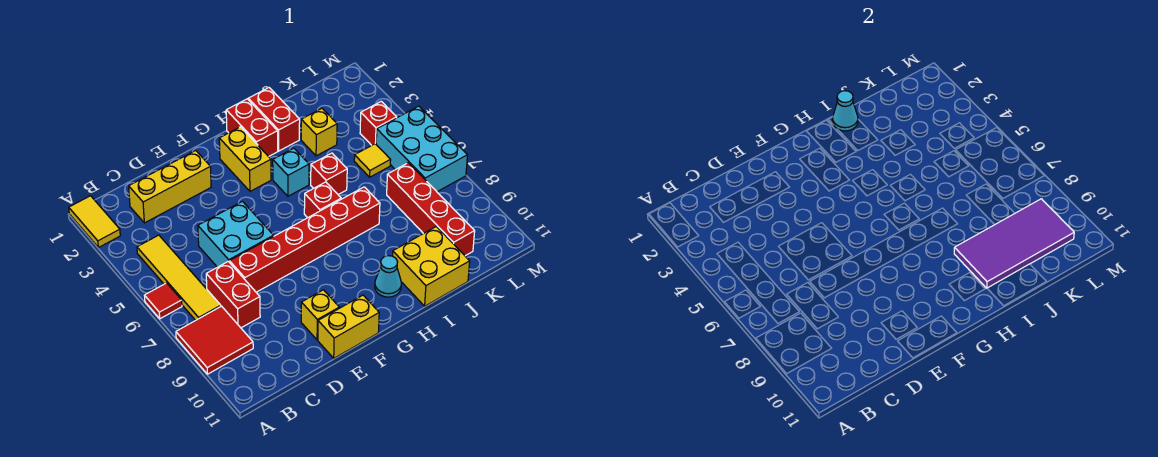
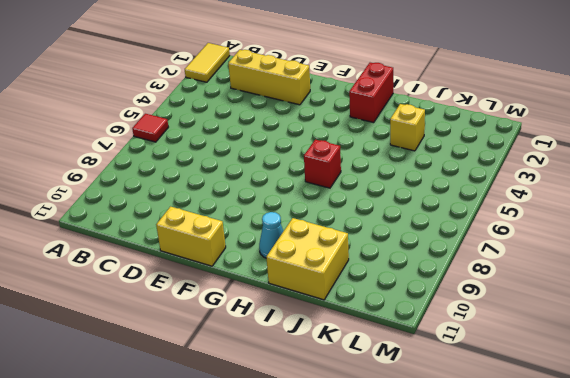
none -> red tile A8:B9 level 1
none -> yellow tile B4:B7 level 1
none -> red brick C7:C8 level 1

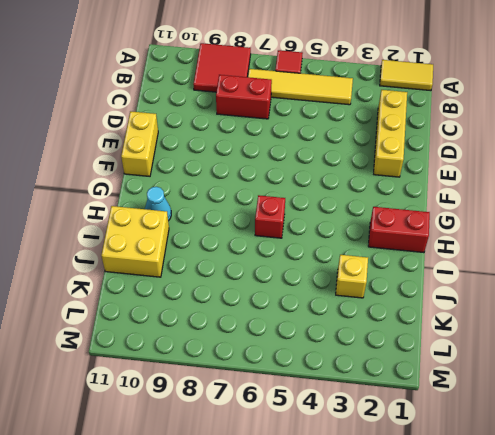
none -> cyan brick D5:E6 level 1
none -> red brick D7:I7 level 1
none -> yellow brick E10 level 1

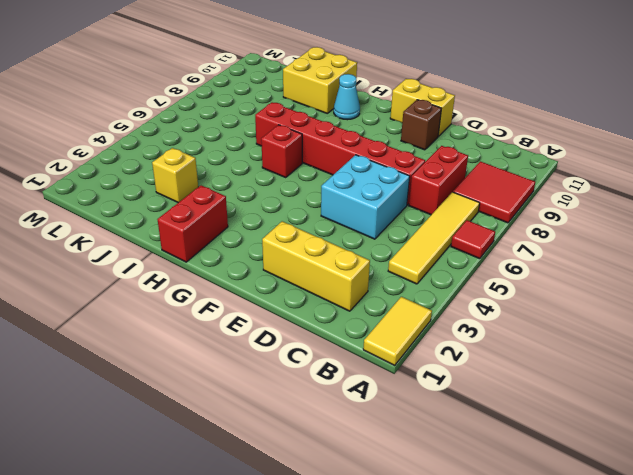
brown brick E10 level 1 -> yellow brick E10 level 1
none -> yellow brick G2:G3 level 1
none -> cyan brick H4 level 1
none -> red brick I1:I2 level 1

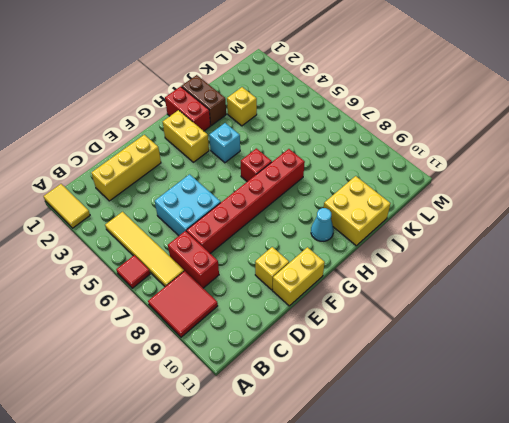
brown brick I1:I2 level 1 -> red brick I1:I2 level 1
none -> red brick I5 level 1
none -> yellow tile K5 level 1
none -> red brick K7:K10 level 1

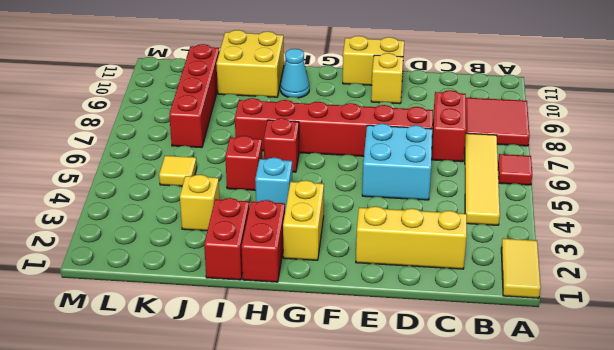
none -> red brick L4 level 1
none -> cyan brick L5:M7 level 1
none -> cyan cone I1 level 2

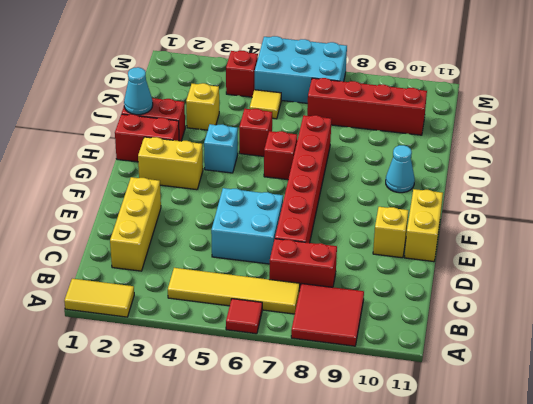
none -> yellow brick I10:J11 level 1
none -> purple tile I9:L10 level 2

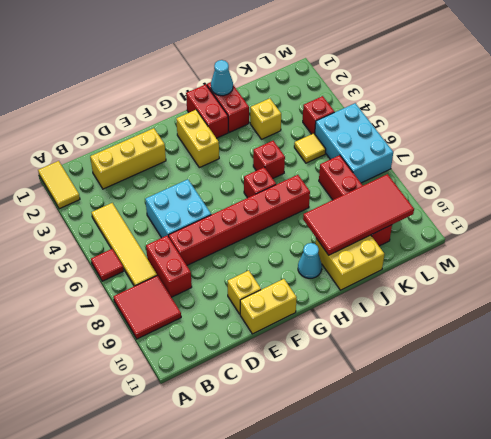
red tile I9:L10 level 2 -> purple tile I9:L10 level 2
none -> cyan brick H4 level 1

